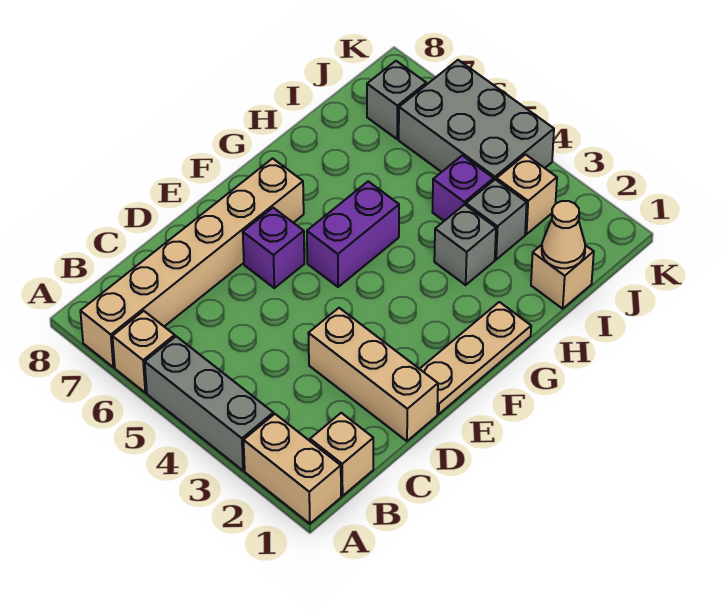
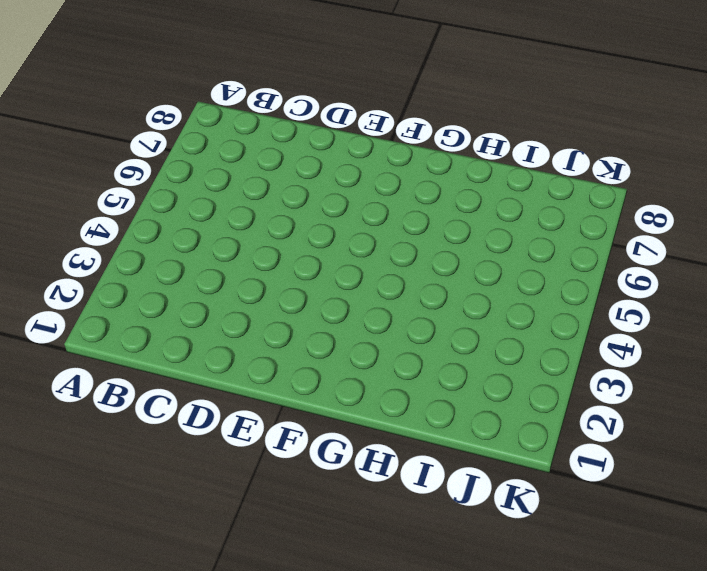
none -> tan brick A1:A2 level 1
none -> grey brick A3:A5 level 1
none -> tan brick A6 level 1

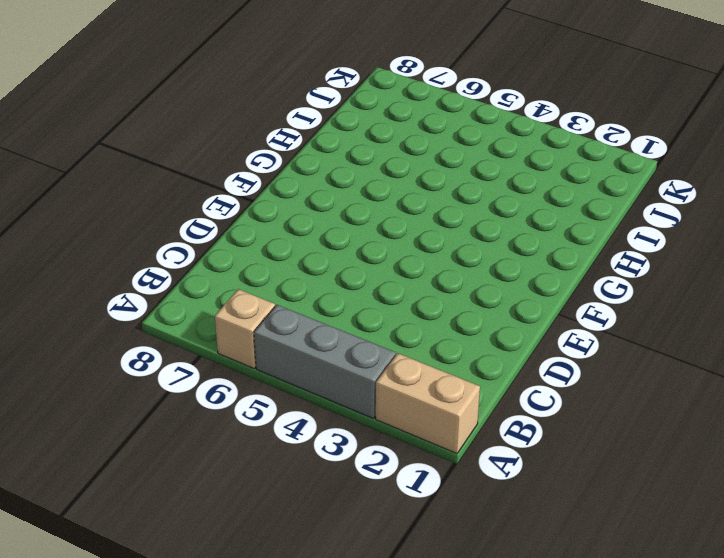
none -> tan brick A7:F7 level 1
none -> tan brick B1 level 1
none -> tan brick D1:D3 level 1

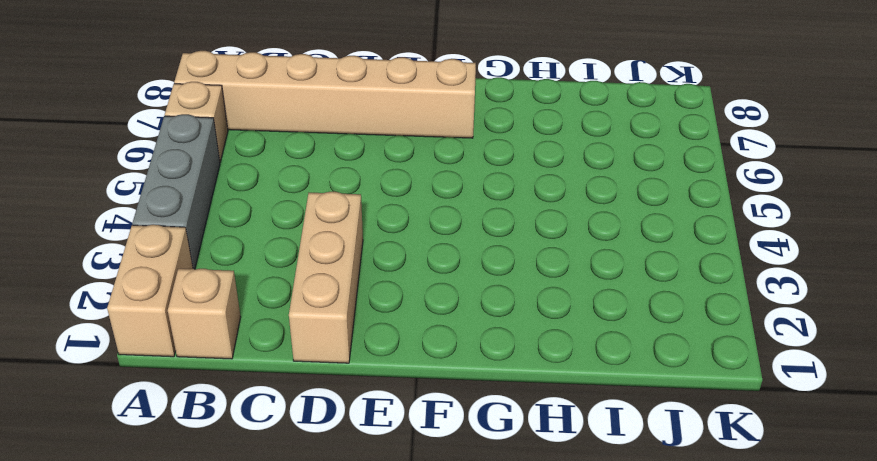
none -> tan plate E1:G1 level 1
none -> purple brick E6 level 1
none -> purple brick F5:G5 level 1

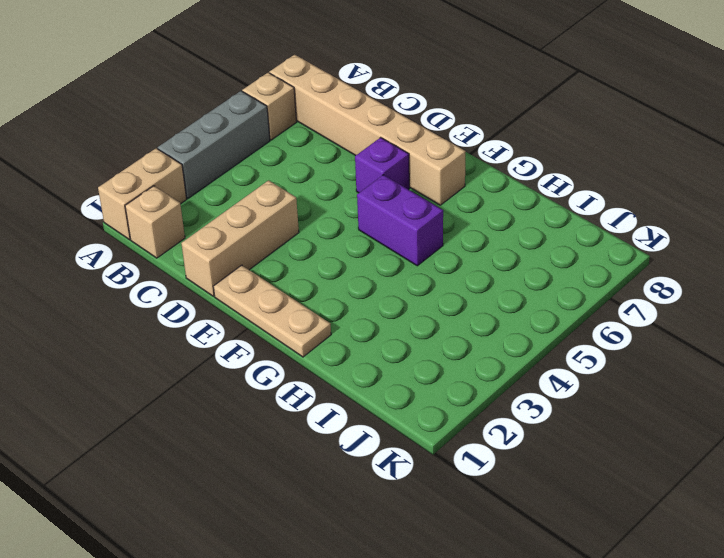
none -> grey brick H3 level 1
none -> tan brick I1 level 1
none -> grey brick I3 level 1

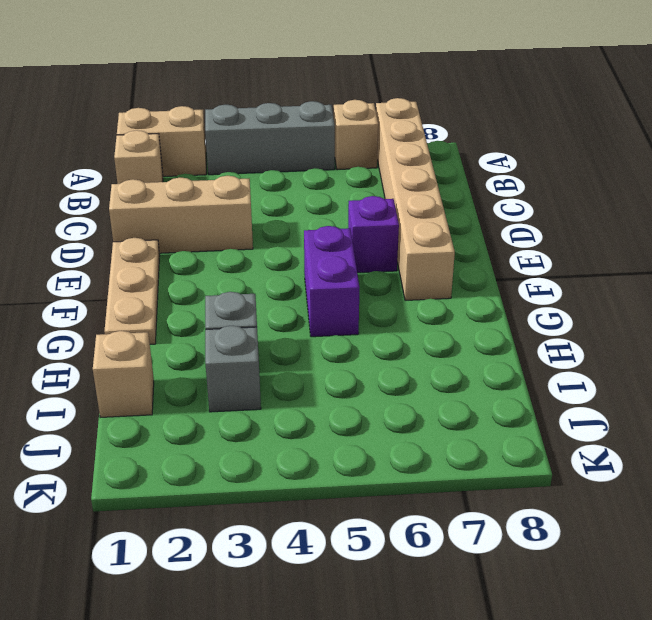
none -> purple brick I4 level 1
none -> tan brick J3 level 1
none -> grey brick J4:K6 level 1

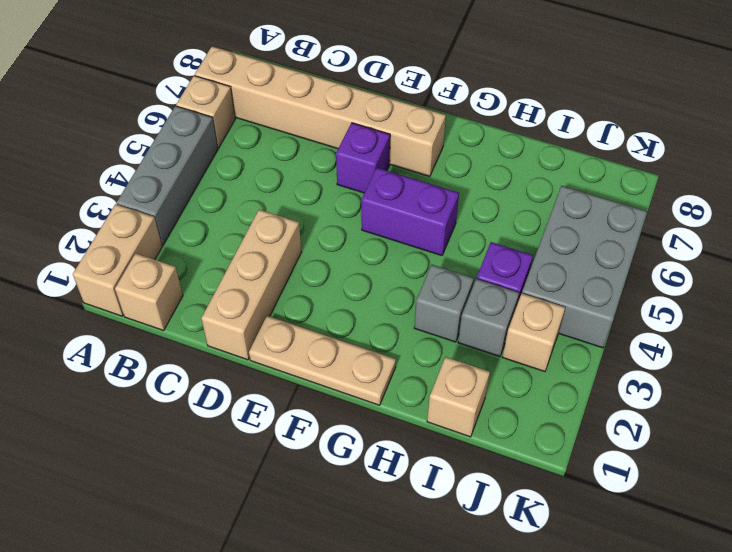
none -> grey brick J7 level 1
none -> tan cone I1 level 2

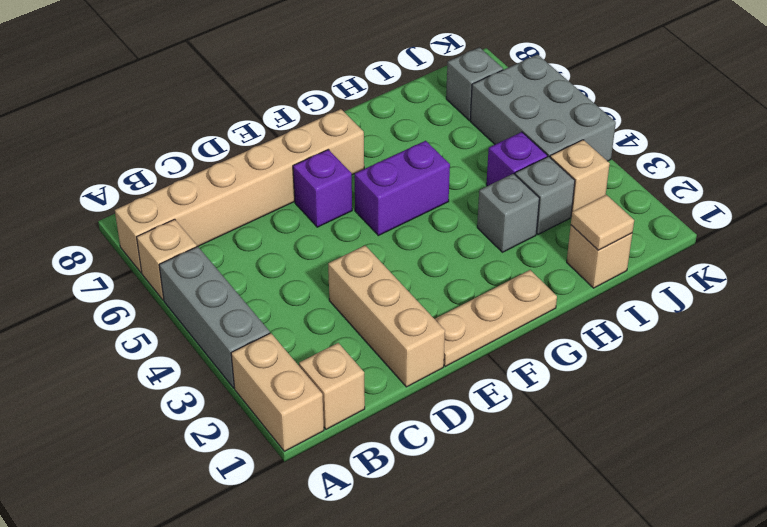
tan tile I1 level 2 -> tan cone I1 level 2

